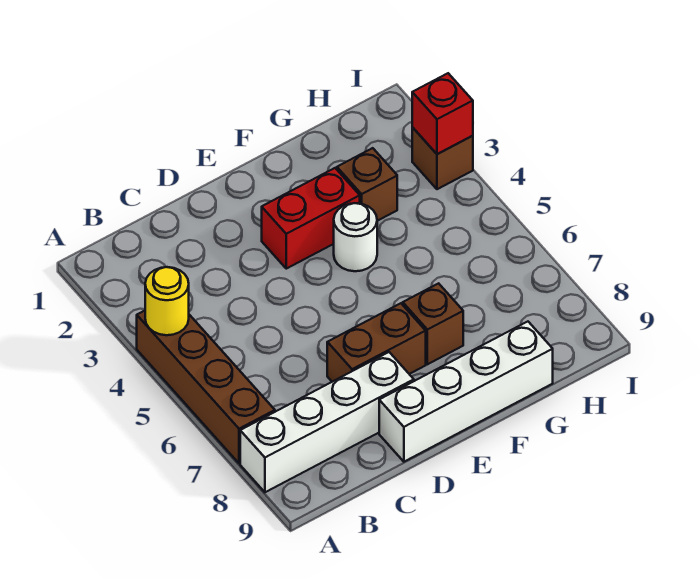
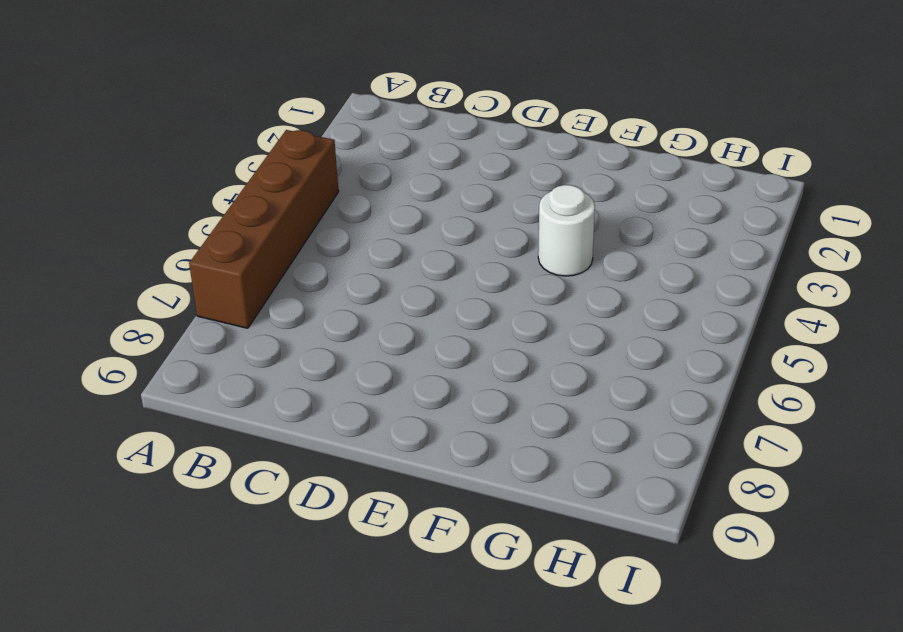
none -> white brick A8:D8 level 1
none -> brown brick D7:E7 level 1

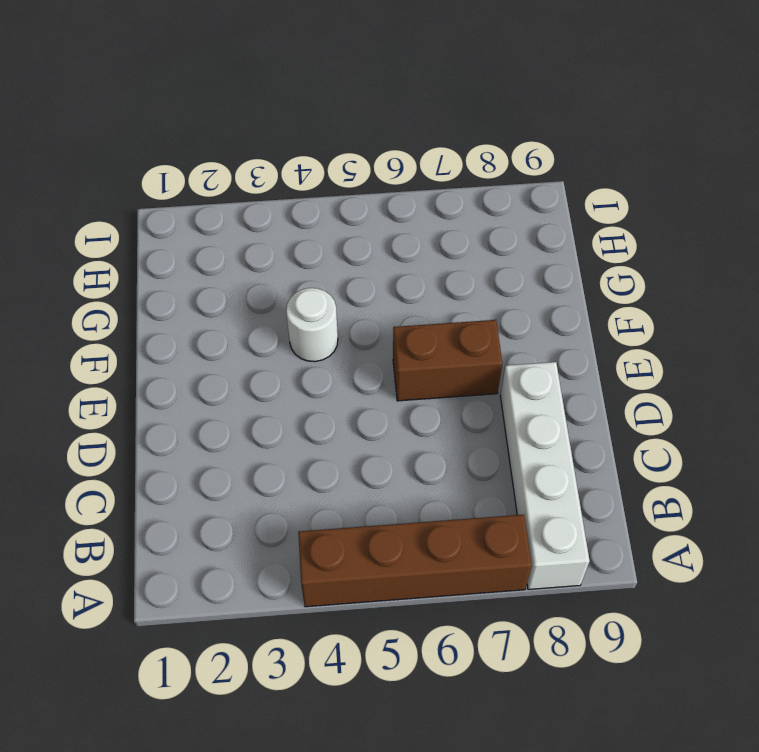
brown brick E6:E7 level 1 -> brown brick D7:E7 level 1
none -> white brick D9:G9 level 1
none -> red brick E3:F3 level 1

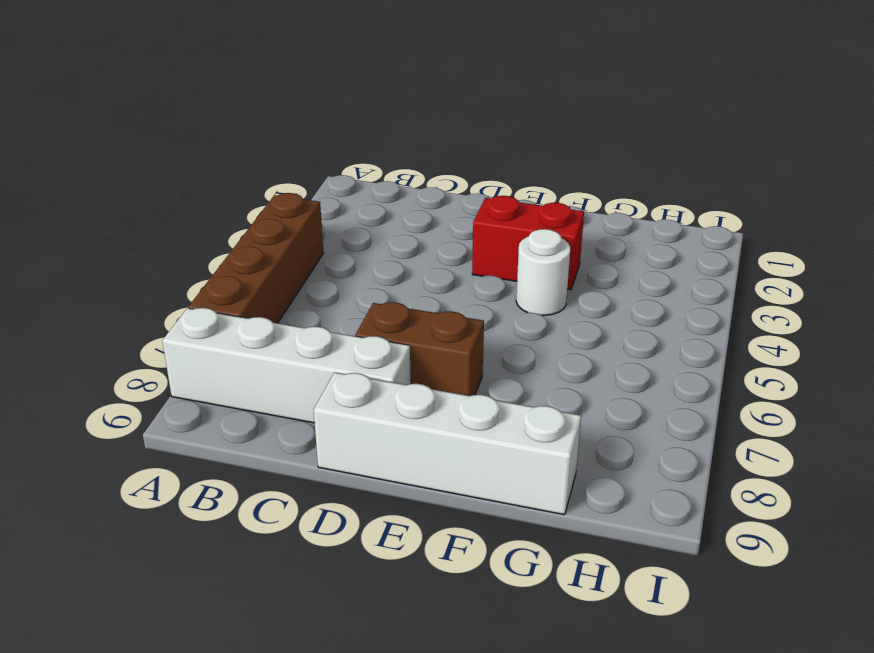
none -> brown brick F7 level 1
none -> brown brick G3 level 1

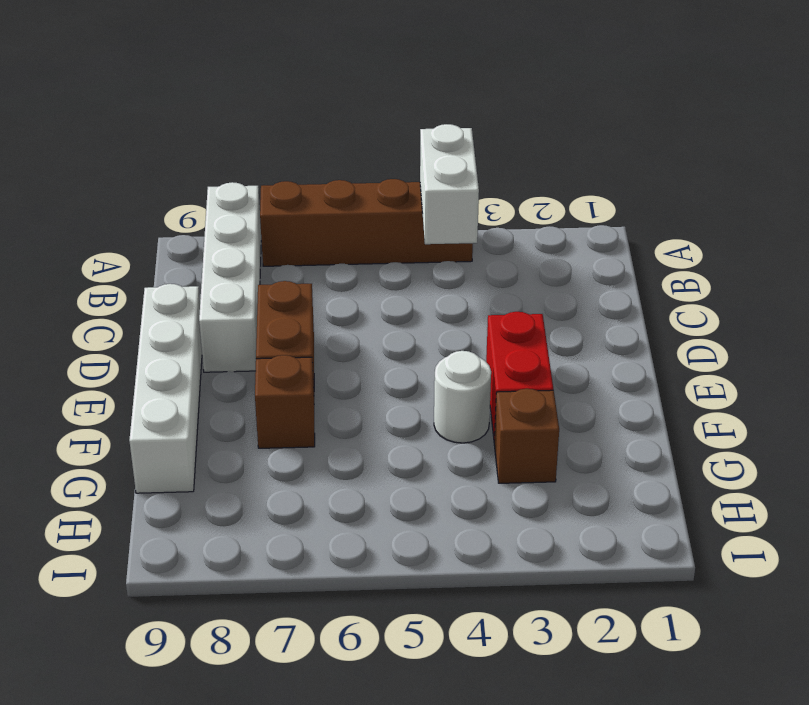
white brick A4:B4 level 2 -> yellow round brick A4 level 2
none -> brown brick I3 level 1
none -> red brick I3 level 2

